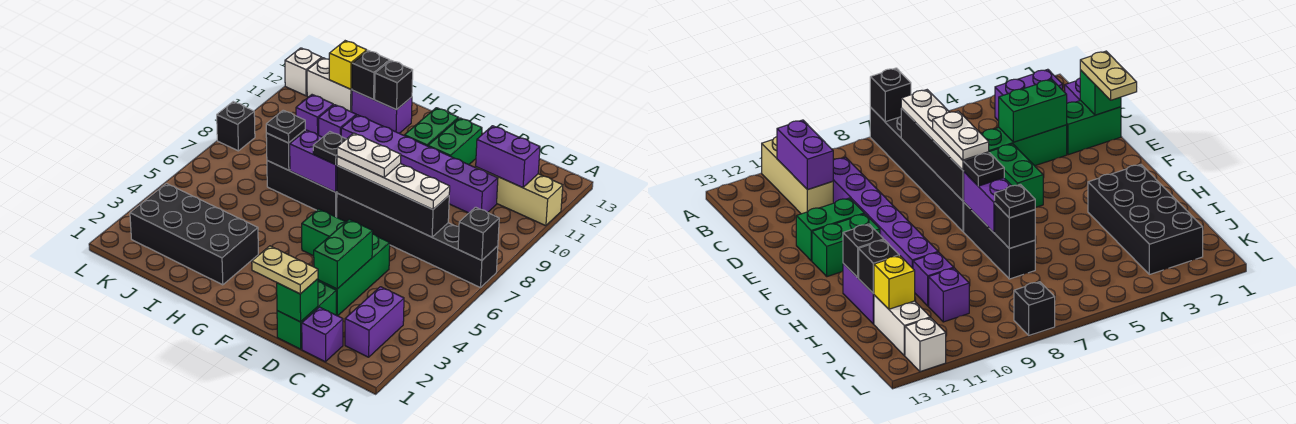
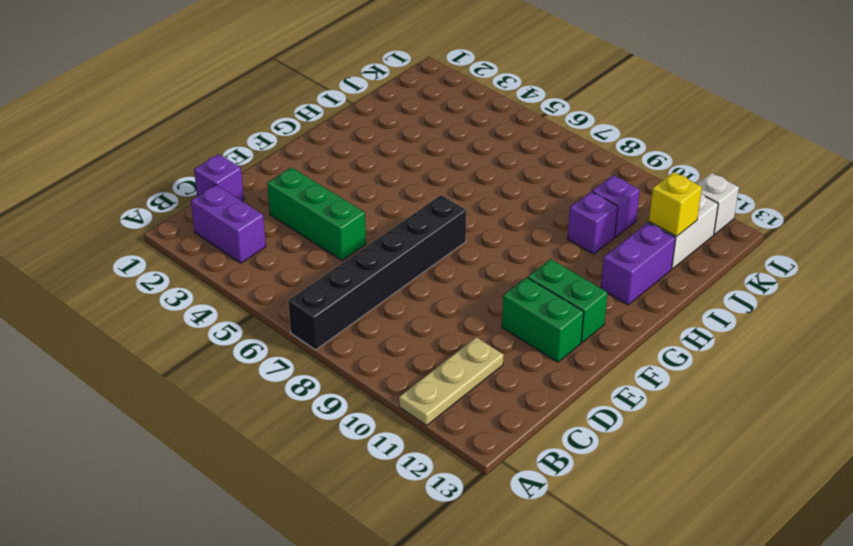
tan plate A11:C11 level 1 -> tan brick A11:C11 level 1
none -> purple brick C10:H10 level 1
none -> green brick D1:D2 level 1
none -> green brick E5:F5 level 1
none -> black brick G7:I7 level 1

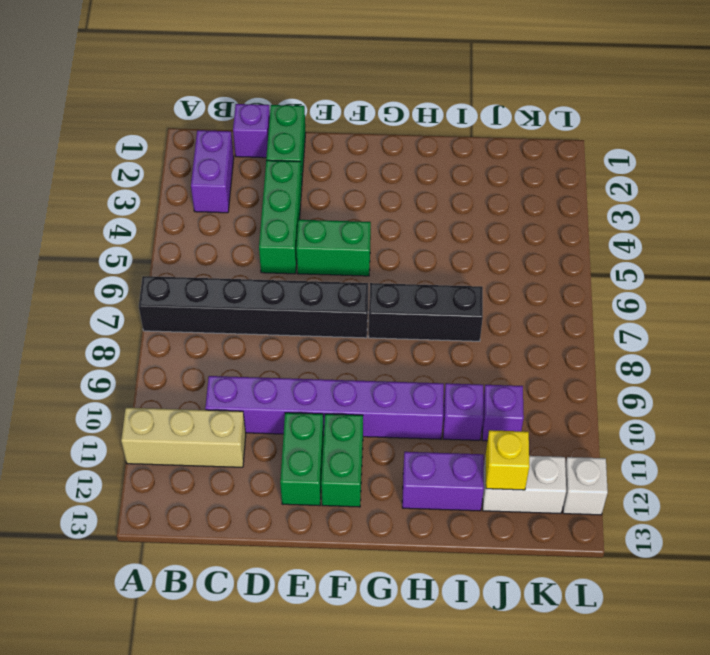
none -> black brick H2:K3 level 1
none -> black brick L8 level 1
none -> black brick A7 level 2
none -> purple brick B11:C11 level 2

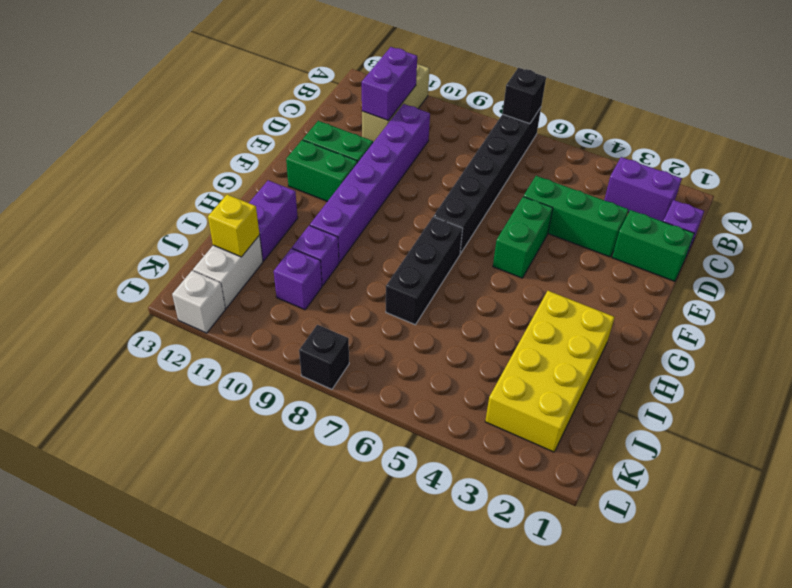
yellow brick H2:K3 level 1 -> black brick H2:K3 level 1
none -> black brick C7:F7 level 2
none -> green brick D1 level 2
none -> green brick D3:D4 level 2
none -> purple brick G7:H7 level 2

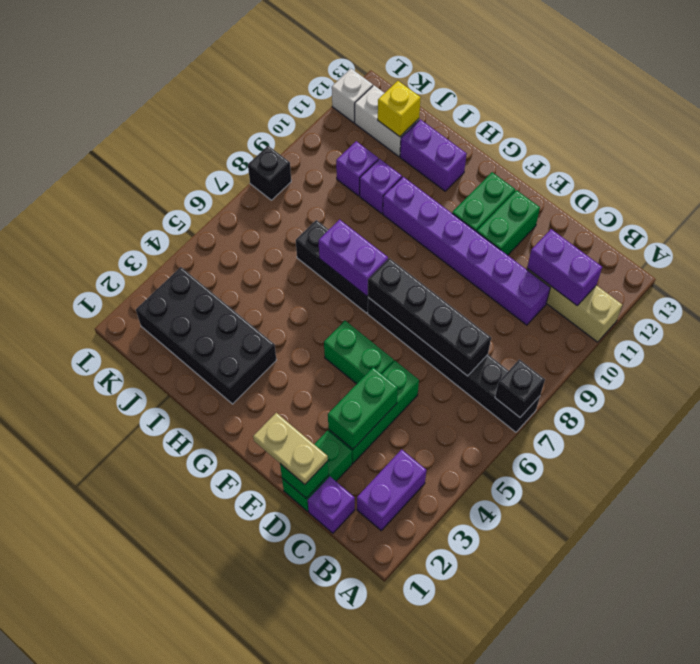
none -> black brick H12 level 2
none -> black brick I7 level 2
none -> black brick I12 level 2
none -> white plate C7:F7 level 3

